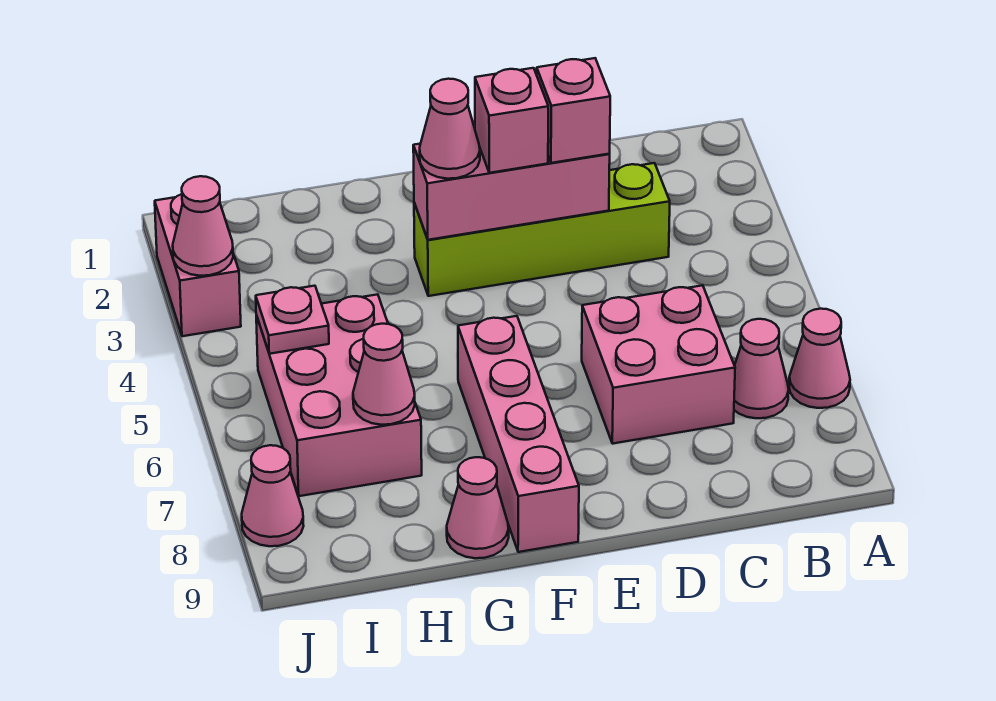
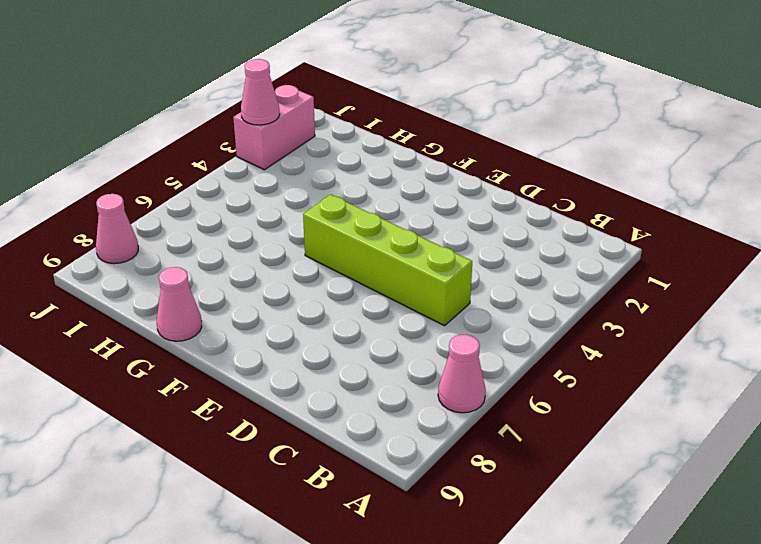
lime brick C5:F5 level 1 -> lime brick C3:F3 level 1
none -> pink cone B7 level 1
none -> pink brick C6:D7 level 1
none -> pink brick F6:F9 level 1

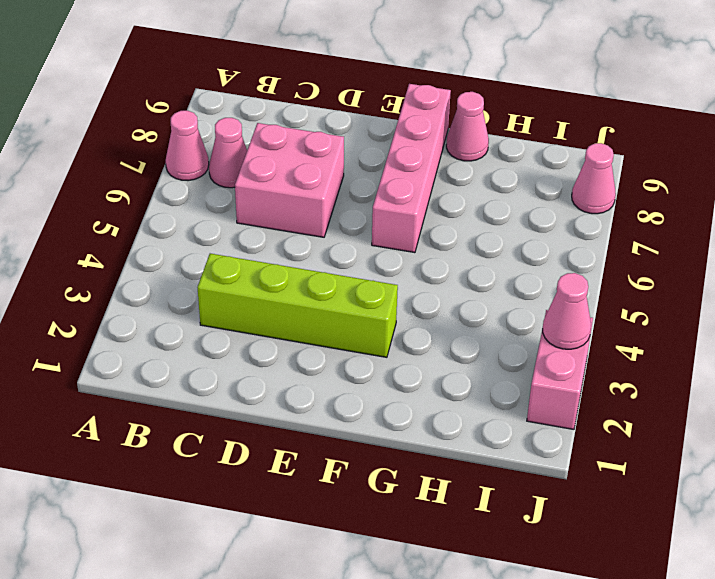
none -> pink brick H5:I7 level 1
none -> pink brick D3:F3 level 2
none -> pink cone H7 level 2

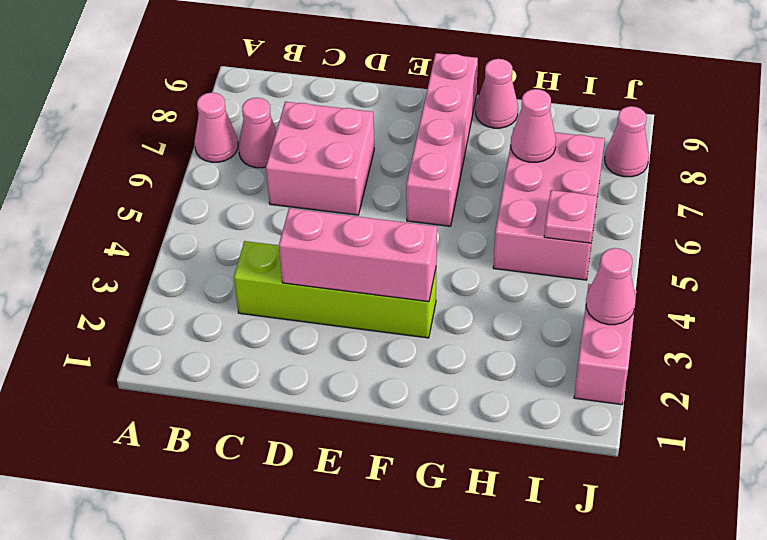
none -> pink brick D3 level 3
none -> pink brick E3 level 3
none -> pink cone F3 level 3

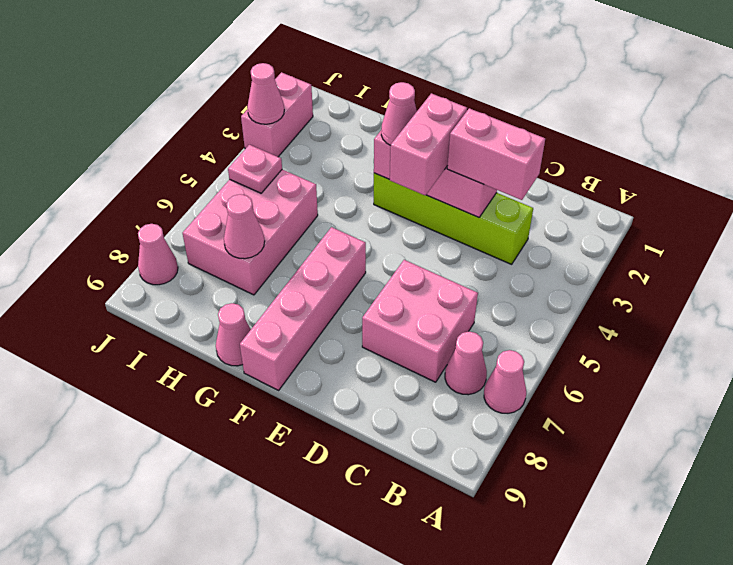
pink brick C3:D3 level 3 -> pink brick D3 level 3
pink brick E3:E4 level 3 -> pink brick E3 level 3

